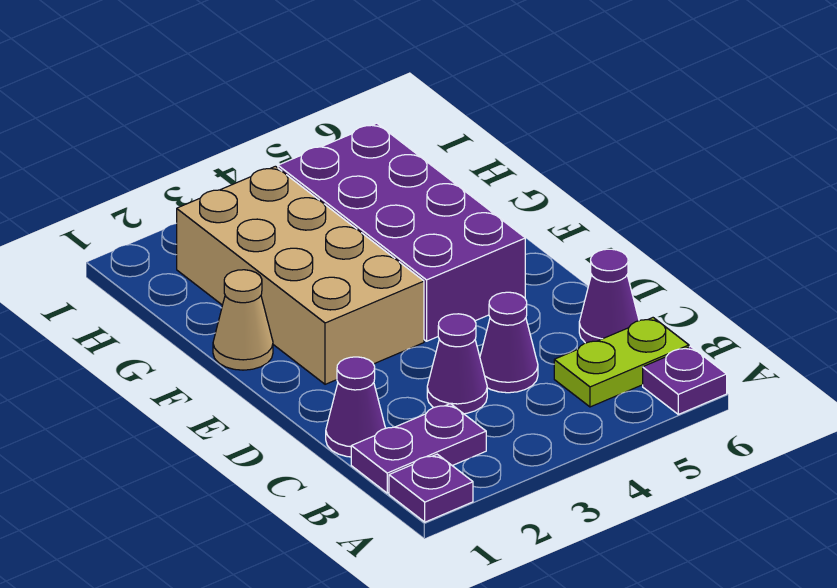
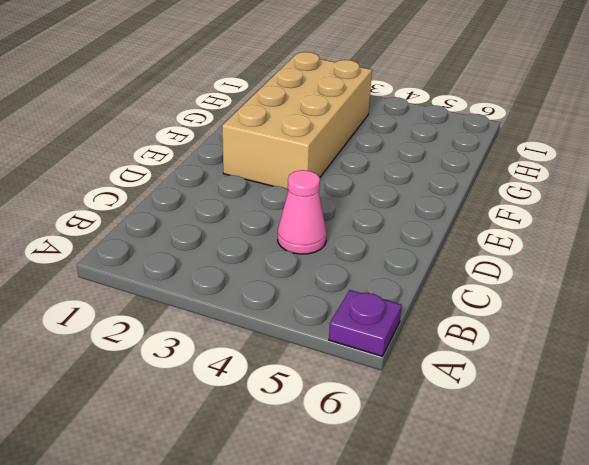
pink cone C4 level 1 -> purple cone C4 level 1
none -> purple plate A1 level 1
none -> purple plate B1:B2 level 1

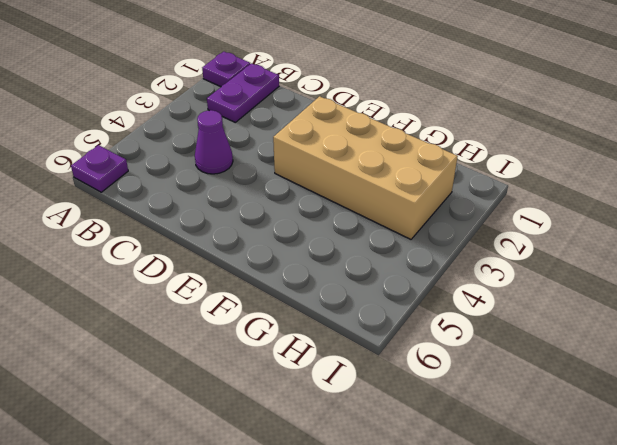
none -> lime plate B5:B6 level 1
none -> purple cone C1 level 1

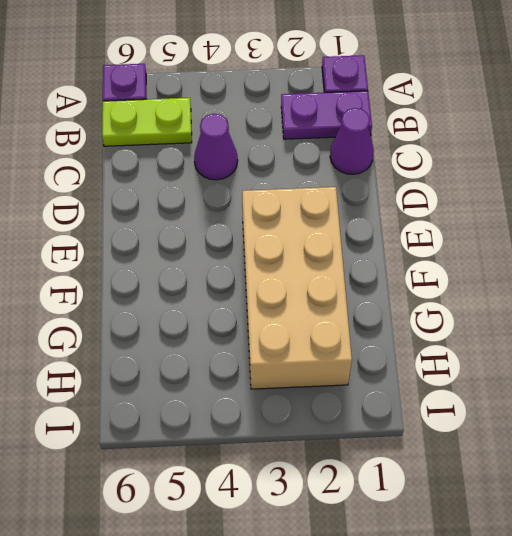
none -> purple cone C3 level 1
none -> purple cone C6 level 1

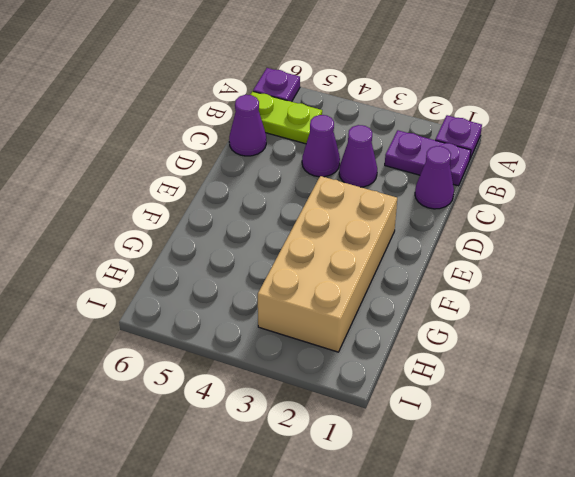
none -> purple brick E4:H5 level 1
none -> tan cone F1 level 1

